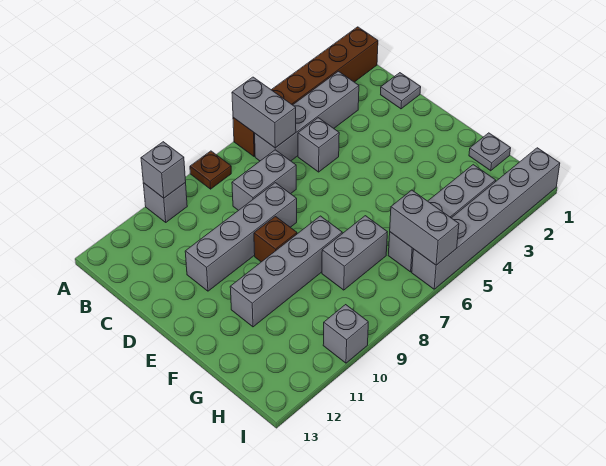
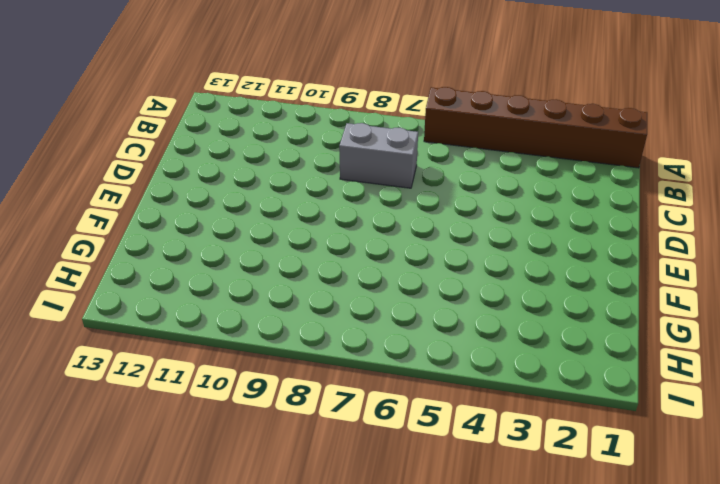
none -> brown plate A8 level 1
none -> grey brick A10 level 1
none -> grey brick B3:B6 level 1

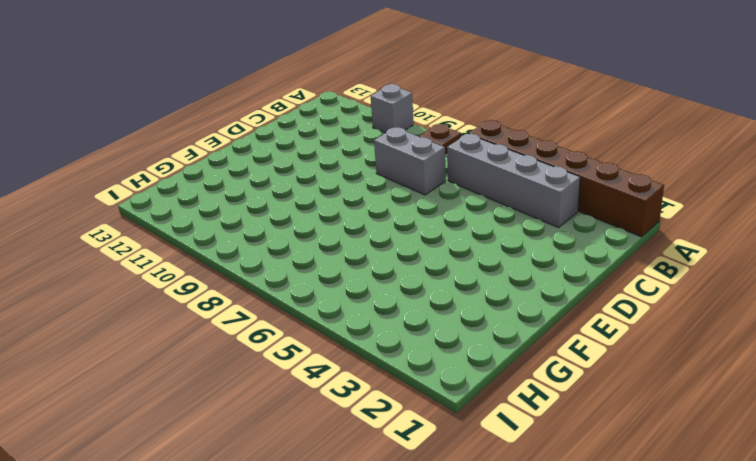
none -> grey plate C1 level 1
none -> grey brick C5 level 1
none -> grey brick D8:D11 level 1

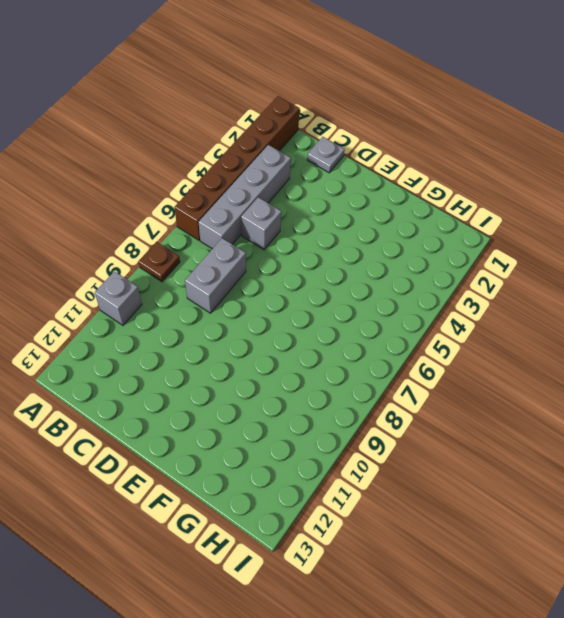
none -> grey brick D8:D11 level 1
none -> brown brick E9 level 1
none -> grey brick F8:F11 level 1

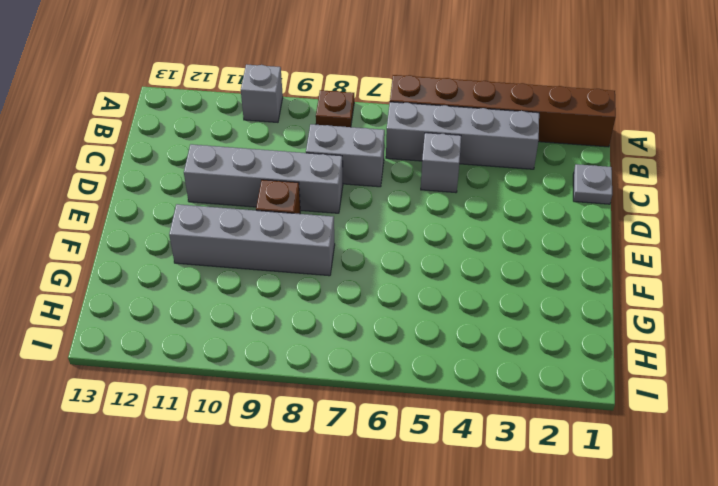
none -> grey plate G1 level 1
none -> grey brick G7:G8 level 1
none -> grey brick H3:H6 level 1

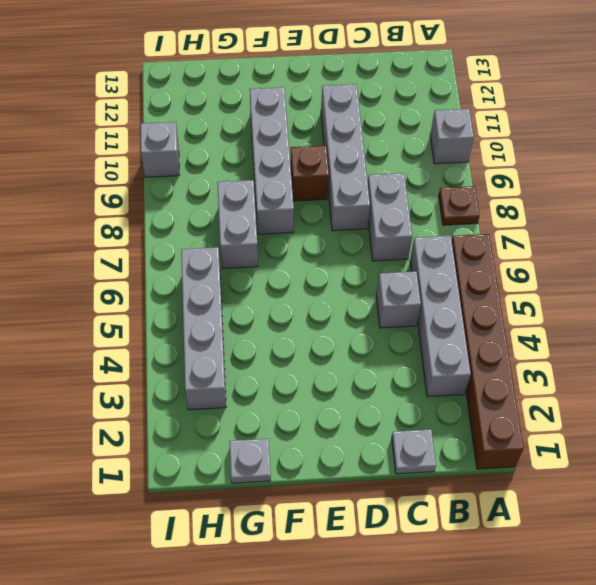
none -> grey brick I1:I6 level 1
none -> grey brick A6:B6 level 2
none -> grey brick A10 level 2

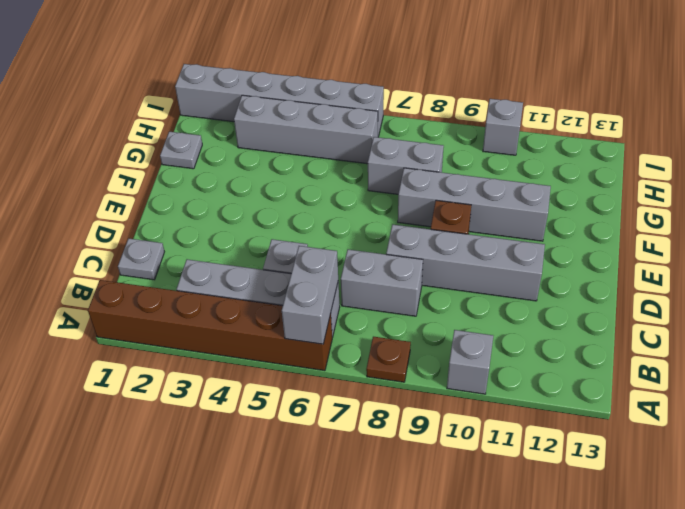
none -> grey brick A10 level 2
none -> grey brick H6:I6 level 2

